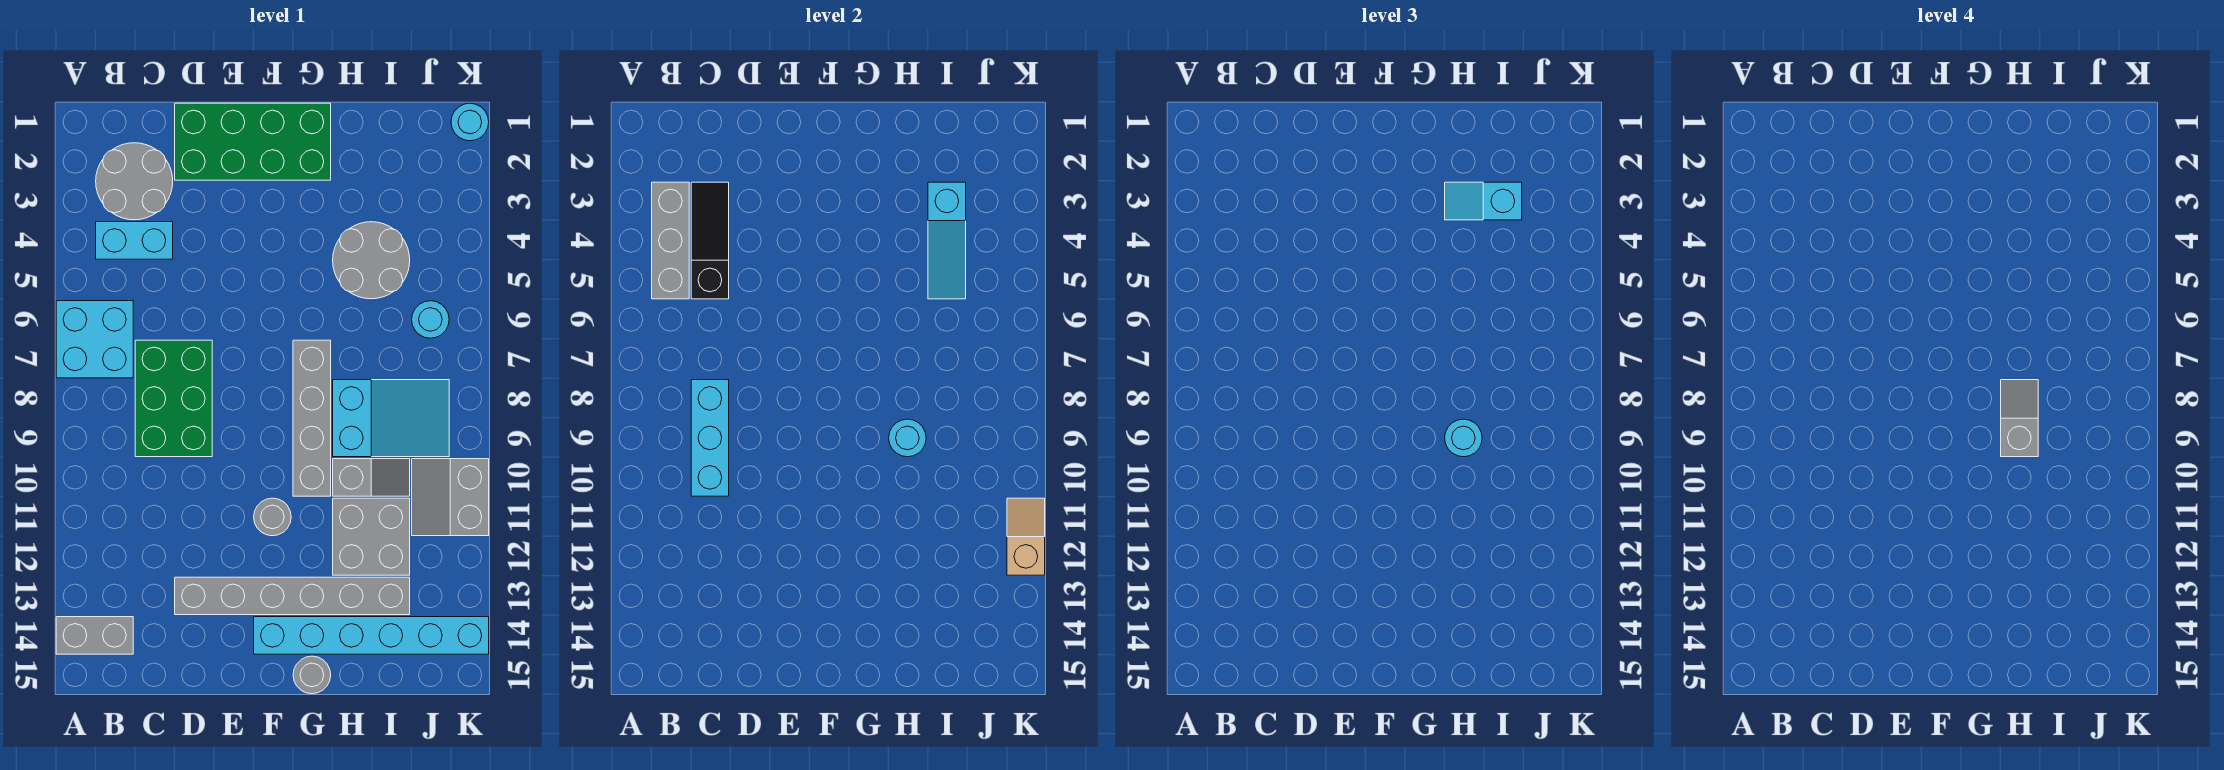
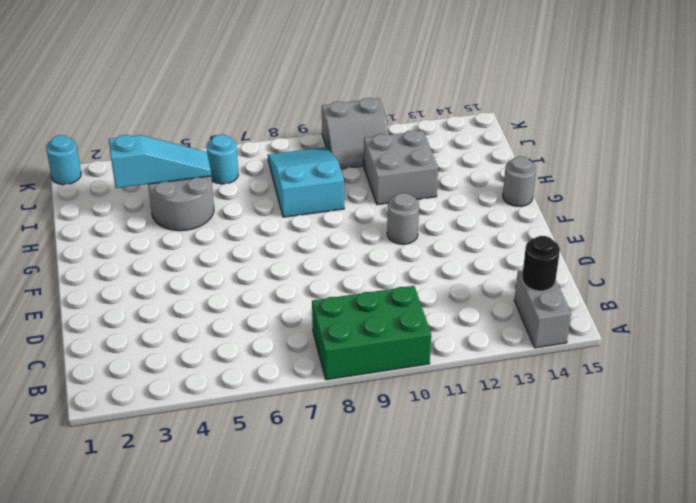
green brick A8:B10 level 1 -> green brick C7:D9 level 1
black round brick B14 level 2 -> none
none -> cyan brick A6:B7 level 1
none -> grey round brick B2:C3 level 1
none -> cyan brick B4:C4 level 1

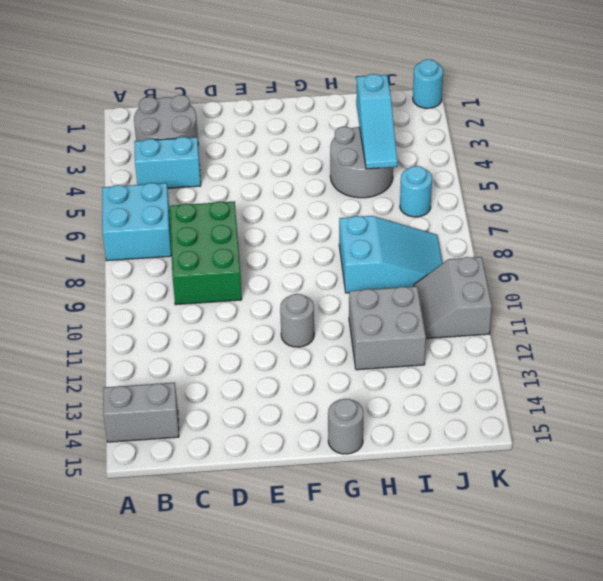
none -> green brick D1:G2 level 1
none -> grey brick D13:I13 level 1
none -> cyan brick F14:K14 level 1

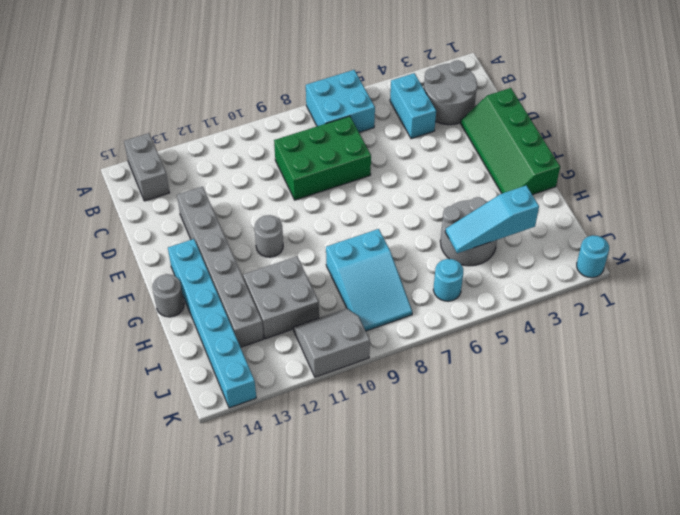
green slope D1:G2 level 1 top 1 -> green brick D1:G2 level 1
none -> grey brick G7:G10 level 1
none -> grey slope H10:I10 level 1 top H
none -> grey brick B3:B5 level 2

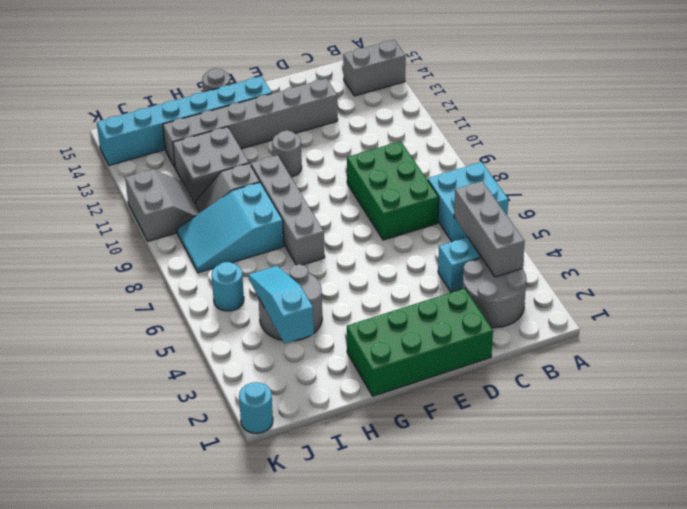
none -> black slope C3:C5 level 2 top 5
none -> cyan brick C8:C10 level 2
none -> cyan round brick H9 level 2

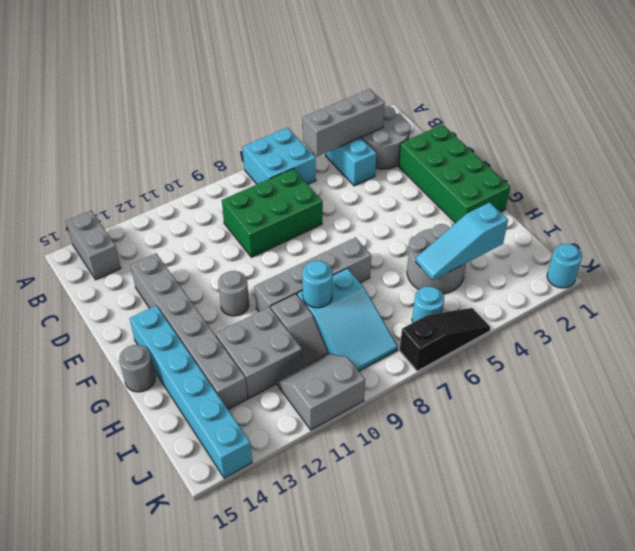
black slope K5:K7 level 1 top 7 -> black slope C3:C5 level 2 top 5
none -> cyan brick C8:C10 level 2
none -> tan slope K11:K12 level 2 top 12
none -> cyan slope H3:I3 level 3 top I

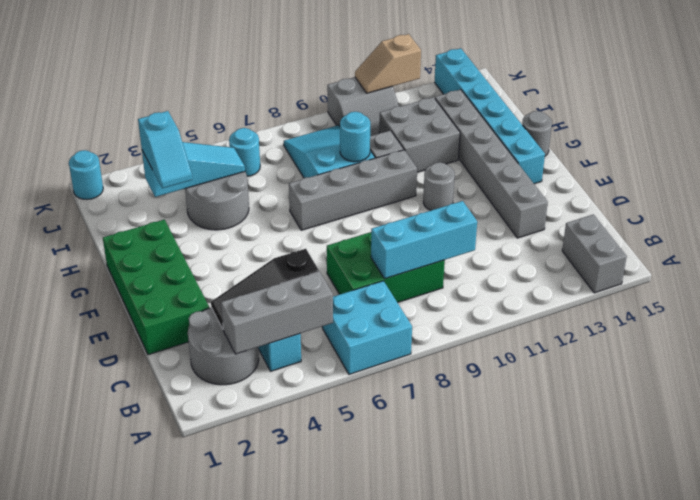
none -> cyan round brick H9 level 3
none -> grey slope H8:H9 level 4 top 9

